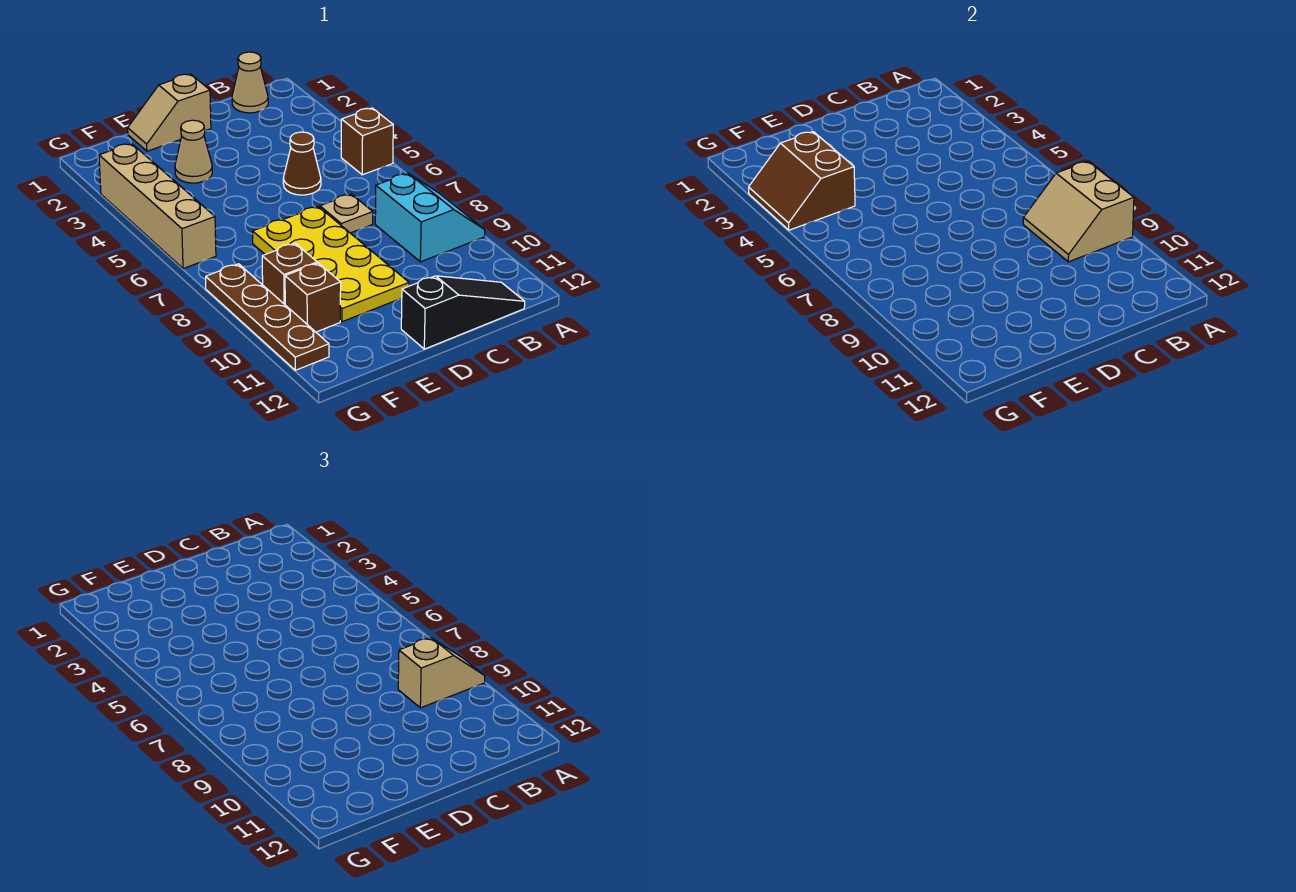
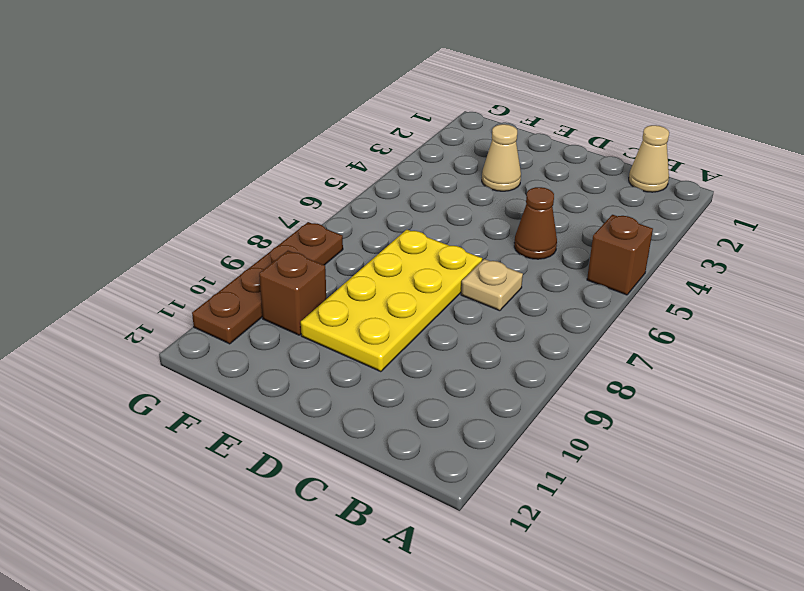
none -> cyan slope A8:B9 level 1 top B
none -> black slope B12:D12 level 1 top D
none -> tan slope D1:E1 level 1 top D

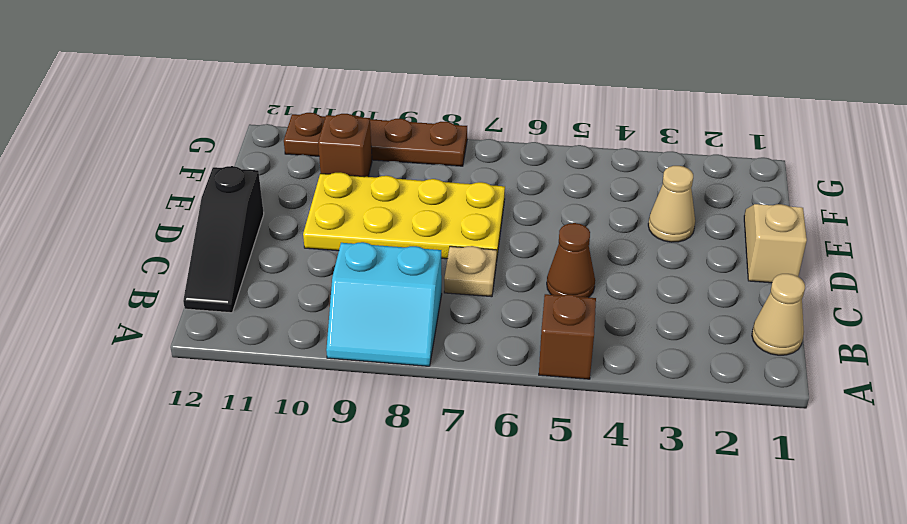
none -> brown brick F9 level 1
none -> tan brick G3:G6 level 1
none -> tan slope A8:B9 level 2 top A

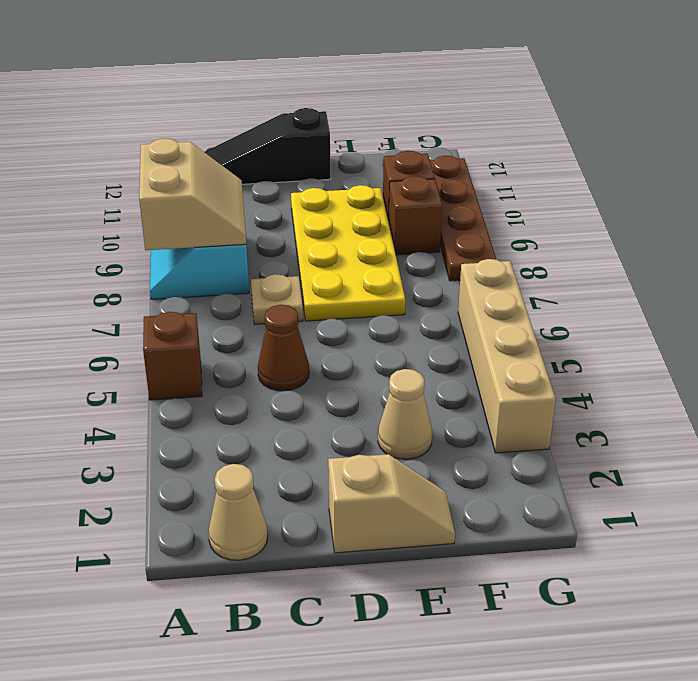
none -> brown slope F3:G4 level 2 top F
none -> tan slope A9:B9 level 3 top B

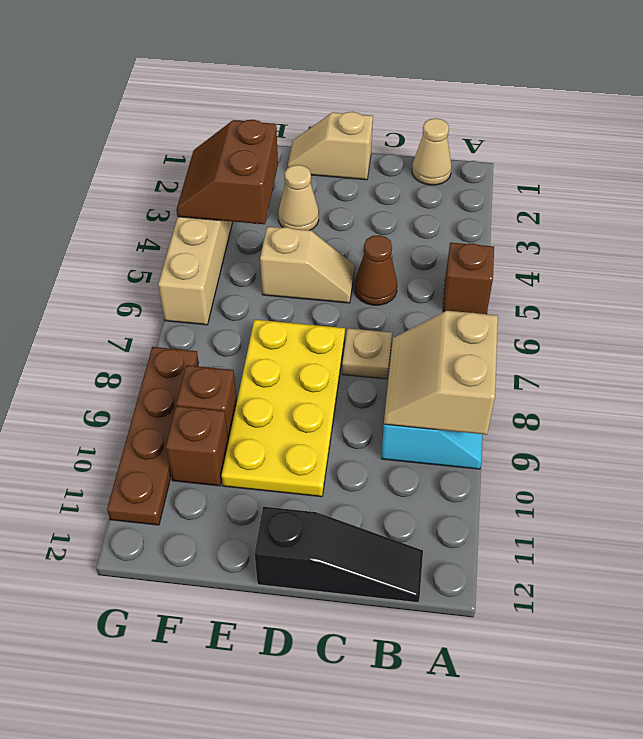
tan slope D5:E5 level 1 top E -> tan slope A9:B9 level 3 top B

